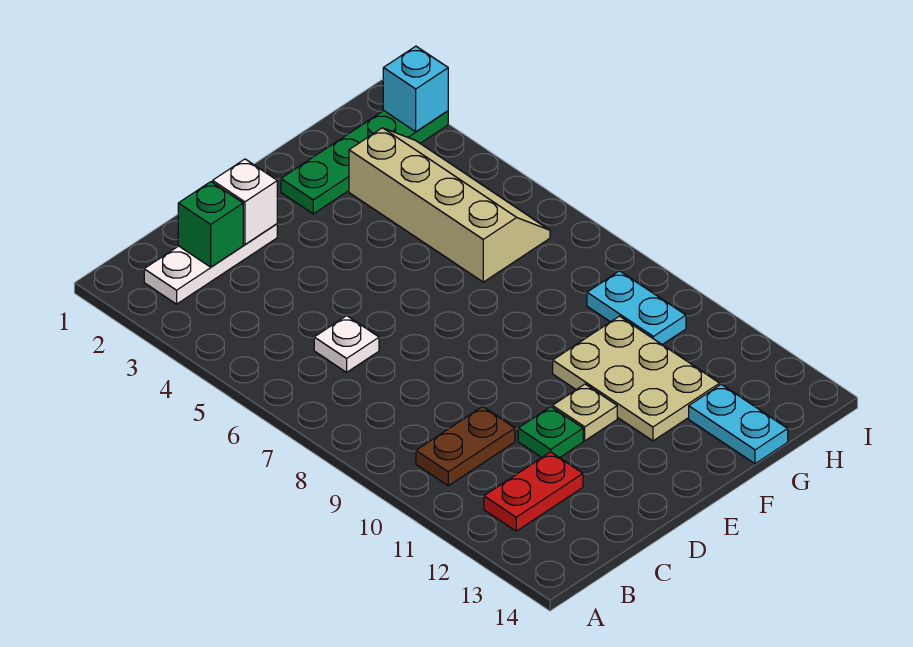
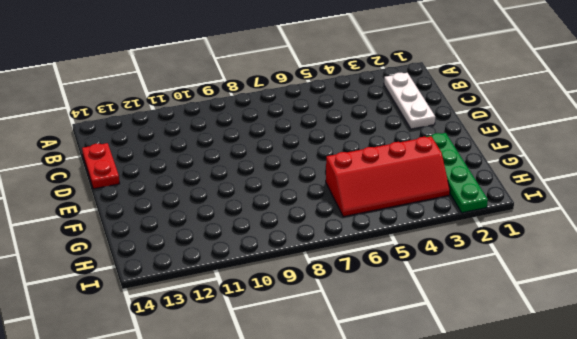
red plate C14:D14 level 1 -> red plate B12:C12 level 1
red slope G3:H6 level 1 top G -> tan slope G3:H6 level 1 top G
none -> brown plate B10:C10 level 1
none -> white plate C6 level 1
none -> green plate D11 level 1

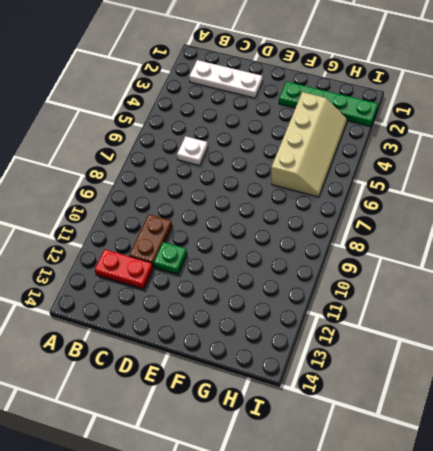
brown plate C10:C11 level 1 -> brown plate B10:C10 level 1
none -> tan plate E11 level 1
none -> tan plate F10:G12 level 1
none -> cyan plate G13:G14 level 1

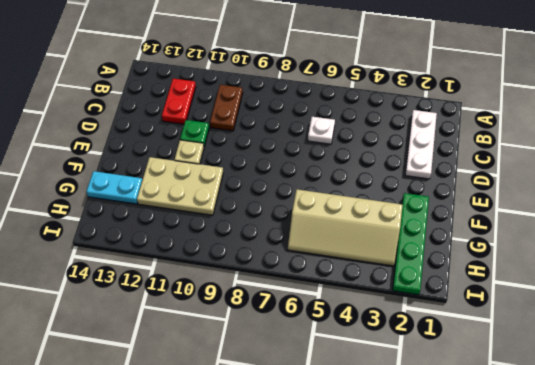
none -> cyan plate H9:H10 level 1
none -> green brick C2 level 2
none -> white brick D2 level 2

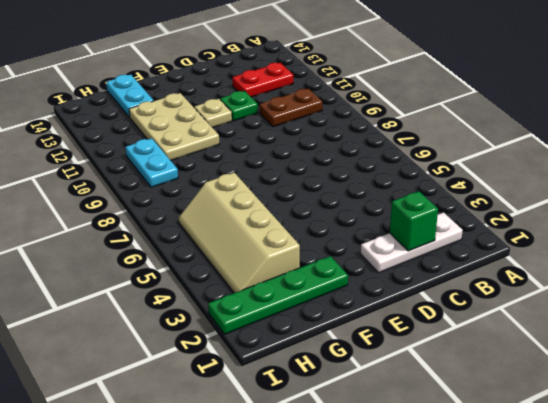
none -> white plate C6 level 1
none -> white brick D2 level 2
none -> cyan brick I2 level 2

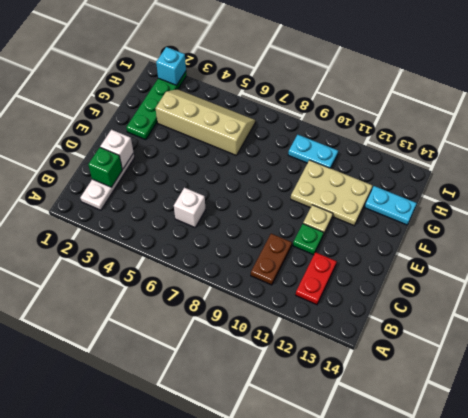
white brick C6 level 1 -> white plate C6 level 1

